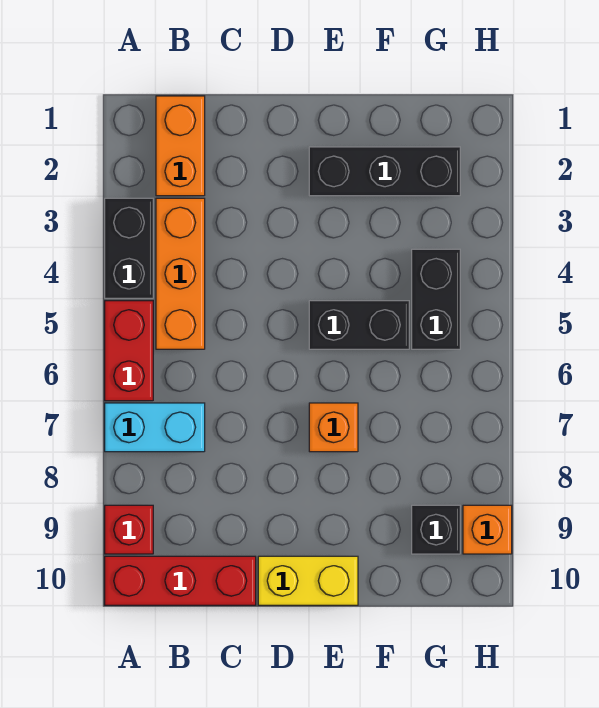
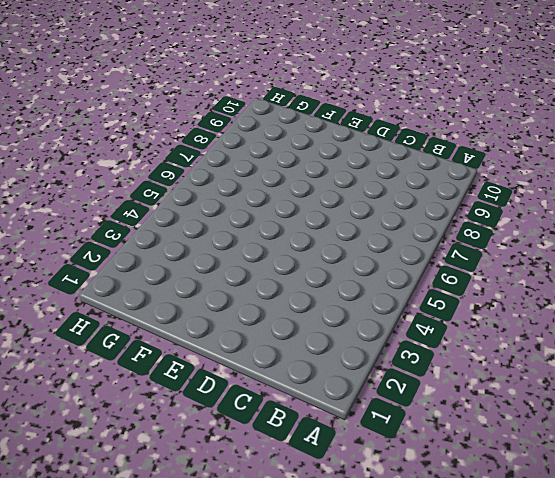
none -> black brick A3:A4 level 1
none -> red brick A5:A6 level 1
none -> cyan brick A7:B7 level 1

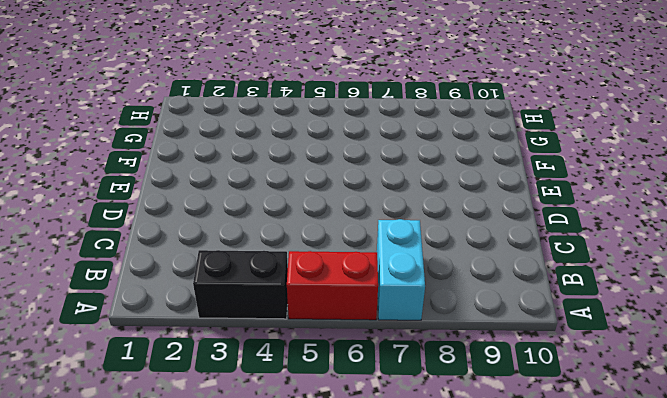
none -> red brick A9 level 1
none -> red brick A10:C10 level 1
none -> orange brick B1:B2 level 1

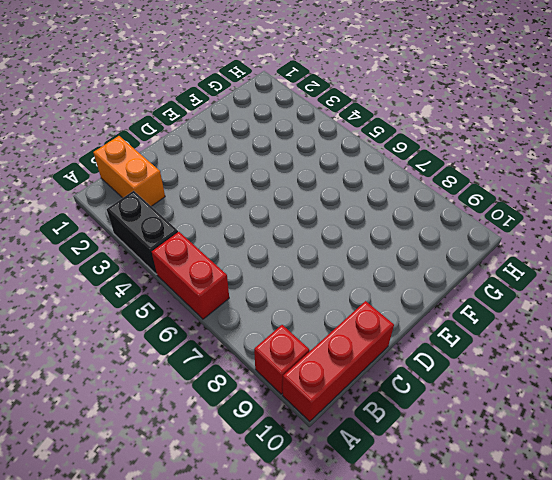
none -> cyan brick A7:B7 level 1
none -> orange brick B3:B5 level 1
none -> yellow brick D10:E10 level 1

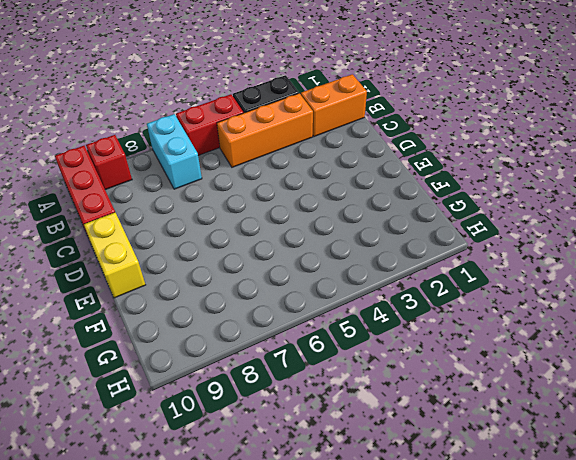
none -> black brick E2:G2 level 1
none -> black brick E5:F5 level 1
none -> orange brick E7 level 1

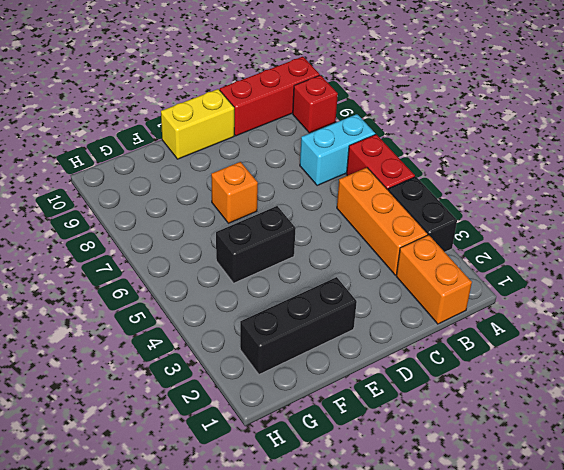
none -> black brick G4:G5 level 1
none -> black brick G9 level 1
none -> orange brick H9 level 1

